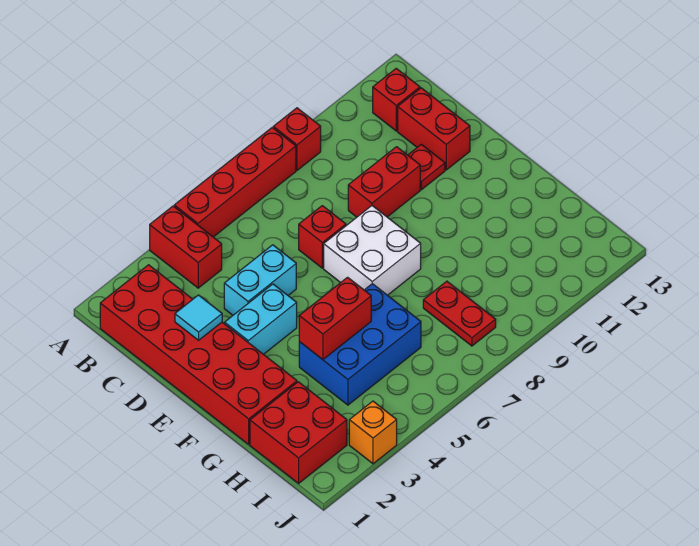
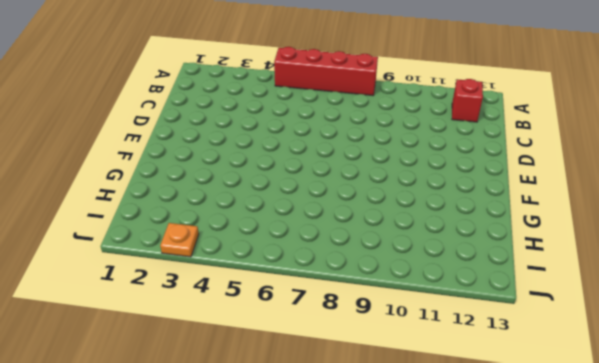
orange plate J3 level 1 -> orange brick J3 level 1
none -> red brick A4:B4 level 1
none -> red brick A9 level 1
none -> red brick B1:G2 level 1

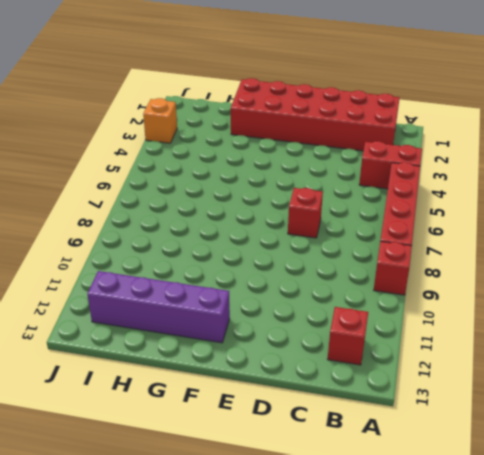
purple brick F12:I12 level 1 -> none
none -> red brick C12:D12 level 1
none -> cyan brick D4:D5 level 1
none -> red brick D9:D10 level 1

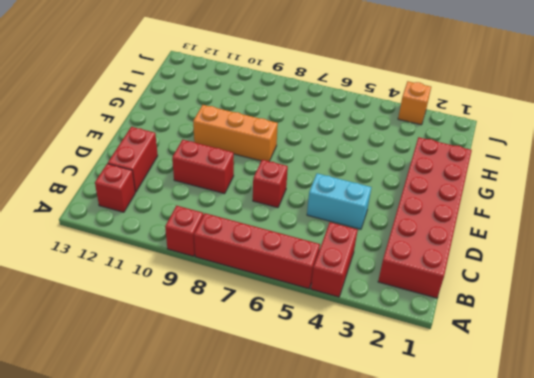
orange brick F8:F10 level 1 -> white brick E7:F8 level 1
none -> red plate D11 level 1
none -> cyan brick E3:E4 level 1
none -> blue brick G4:H6 level 1

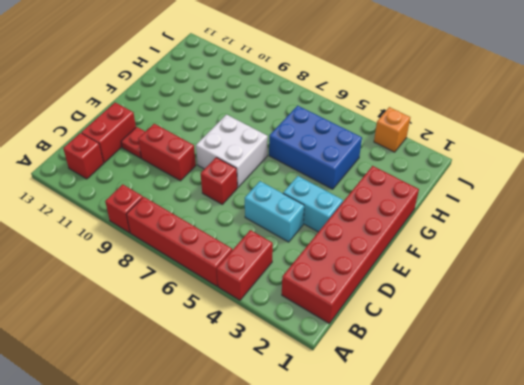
none -> red brick H1:I2 level 1
none -> red plate H8:I8 level 1
none -> cyan tile D2 level 2

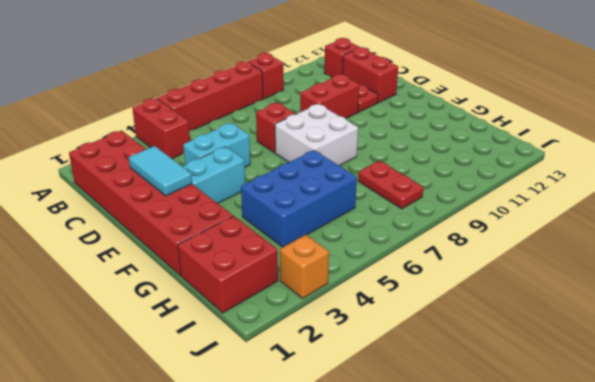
cyan tile D2:E2 level 2 -> cyan tile D2 level 2
none -> red brick G4:G5 level 2

